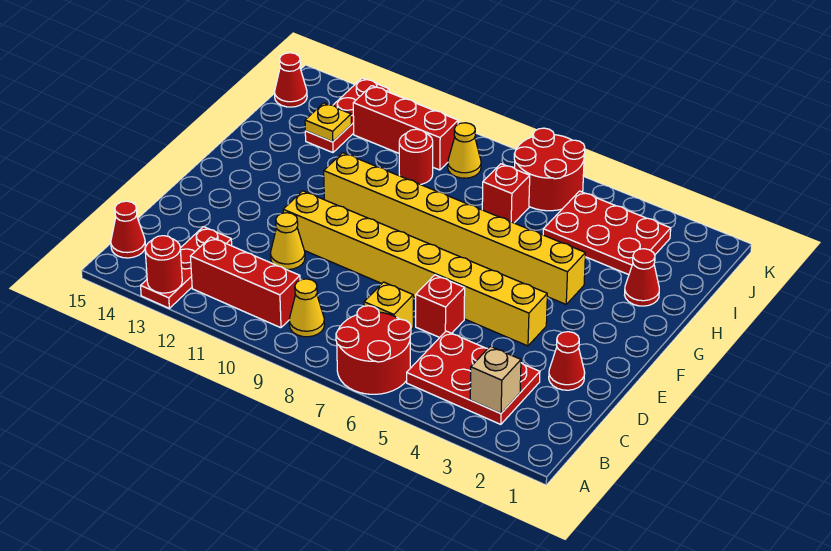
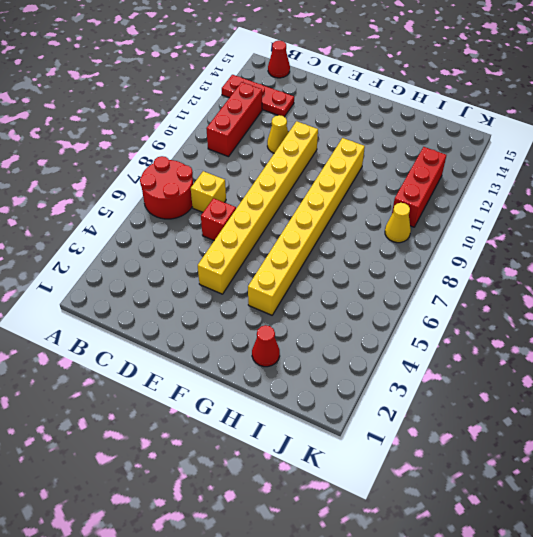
none -> red plate B3:C5 level 1
none -> yellow cone B9 level 1
none -> red cone D2 level 1

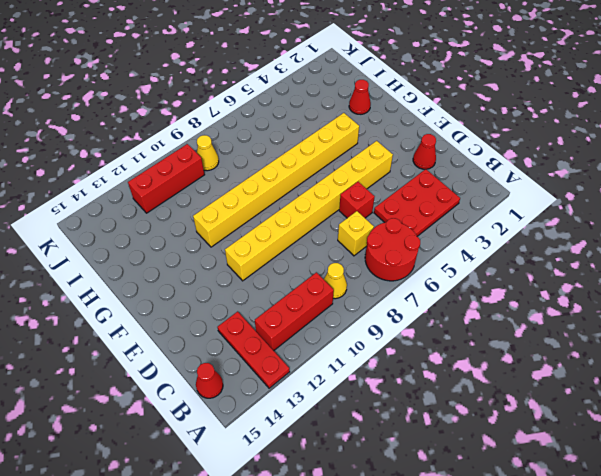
none -> yellow cone D11 level 1
none -> red plate I3:J5 level 1
none -> red brick I7 level 1

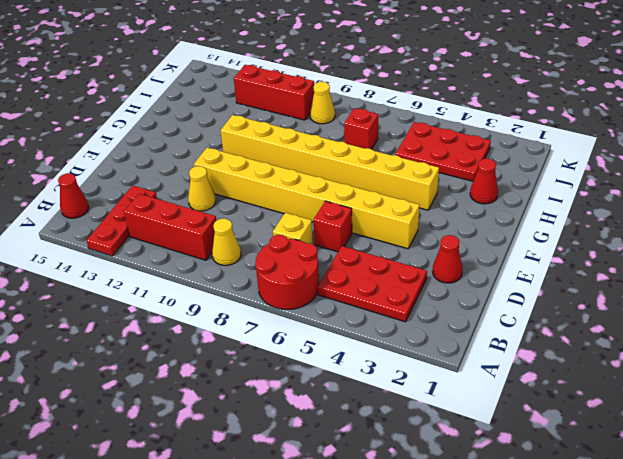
none -> red round brick I10 level 1
none -> red plate I13:K13 level 1
none -> red round brick J6:K7 level 1

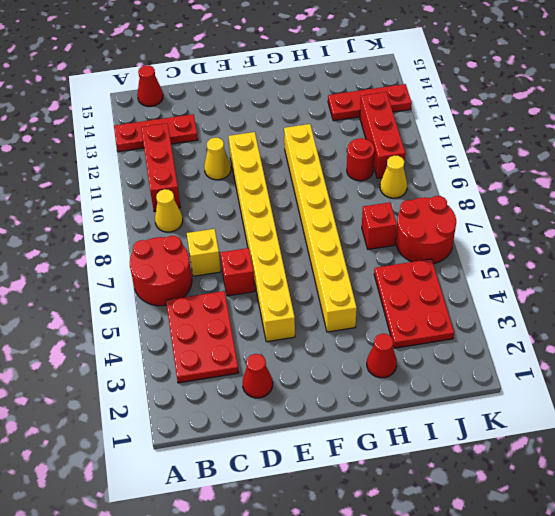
none -> red cone J15 level 1
none -> red round brick A13 level 2
none -> tan brick B3 level 2

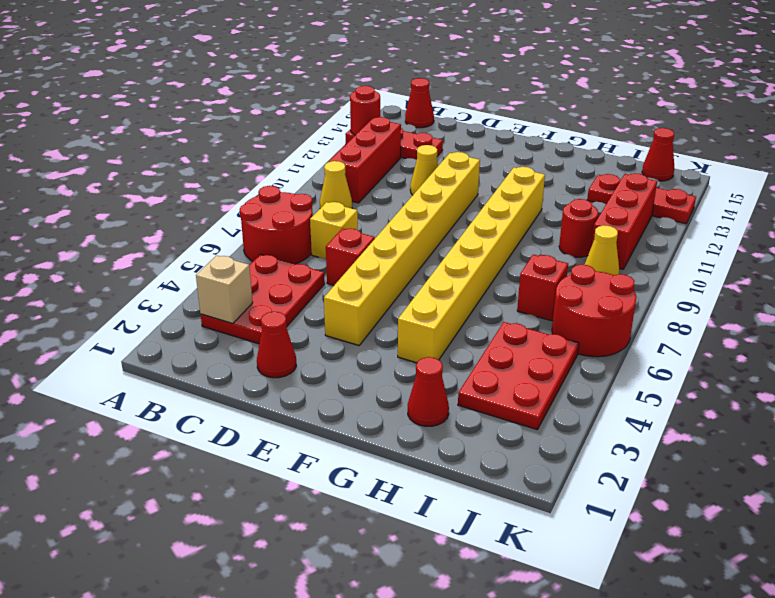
none -> yellow plate I13 level 2

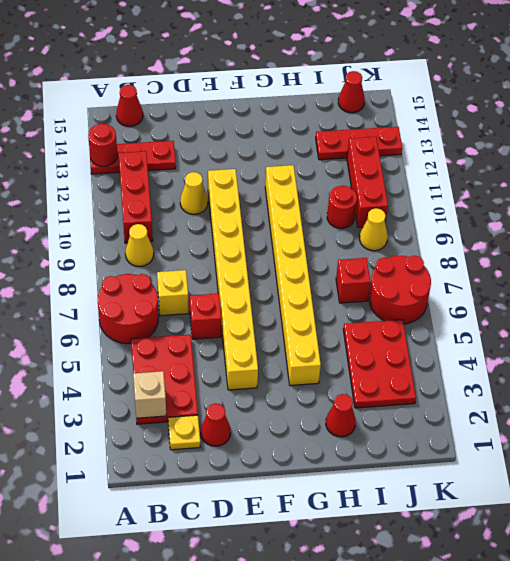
yellow plate C2 level 1 -> yellow plate I13 level 2

